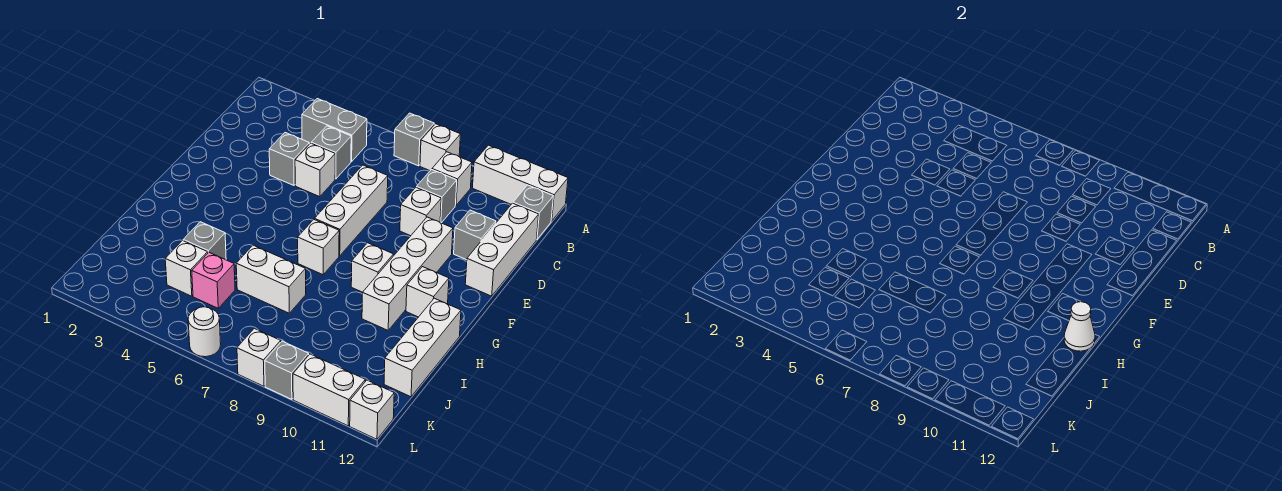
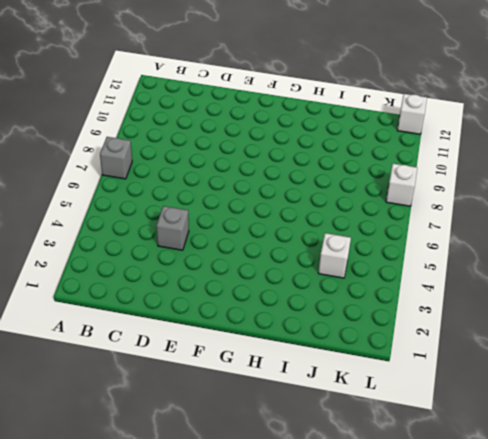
none -> white brick A8 level 1
none -> white brick A10:A12 level 1
none -> grey brick B4:B5 level 1

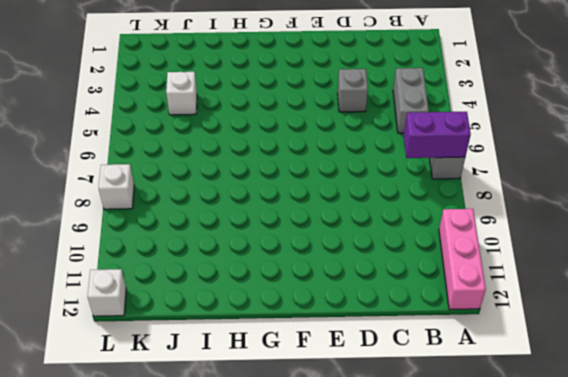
purple brick A7:B7 level 2 -> none
pink brick A10:A12 level 1 -> white brick A10:A12 level 1
none -> white brick A8 level 1
none -> white brick B9 level 1
none -> grey brick B12 level 1

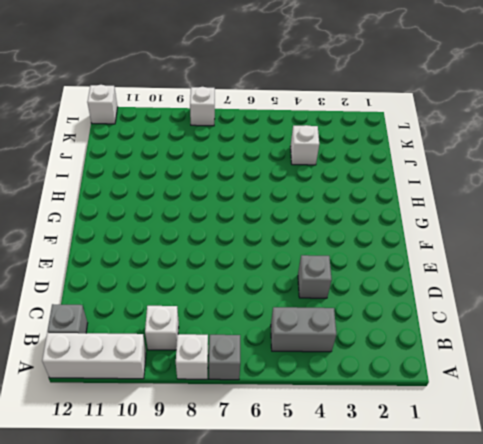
none -> grey brick C5 level 1
none -> grey brick C9 level 1
none -> white brick C12:E12 level 1

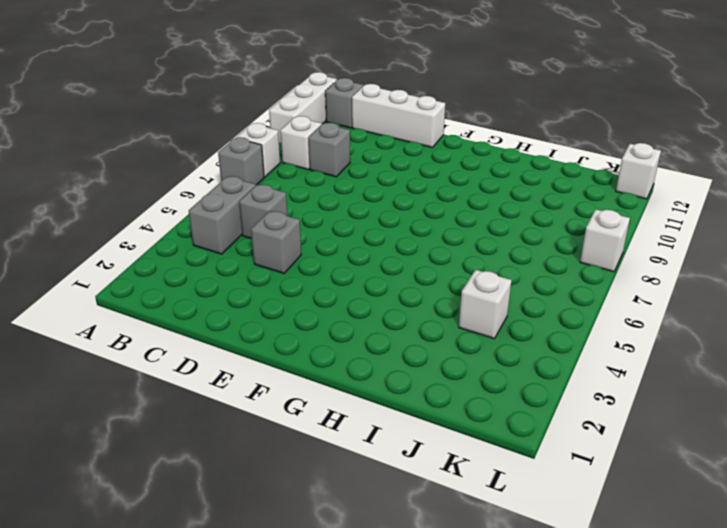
none -> white brick D5 level 1
none -> white brick D7:F7 level 1
none -> white brick D9 level 1

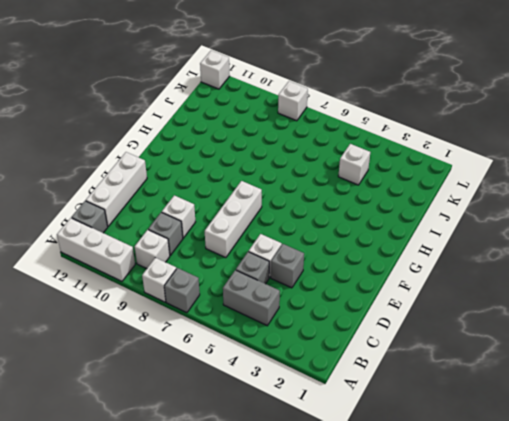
none -> grey brick D11 level 1
none -> white brick E10:H10 level 1
none -> white brick G7 level 1

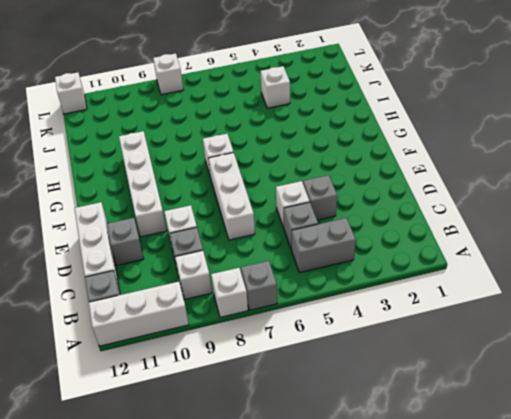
none -> white brick G9 level 1
none -> white brick G11 level 1
none -> white brick H12:J12 level 1

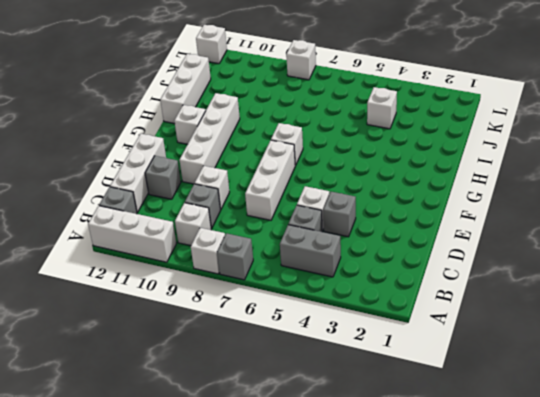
none -> white brick G9 level 1
none -> grey brick I4 level 1
none -> white brick I6:I7 level 1

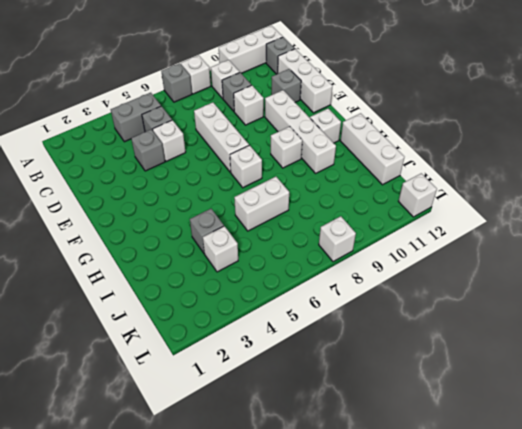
none -> pink brick J5 level 1
none -> white round brick L6 level 1
none -> grey brick L9 level 1

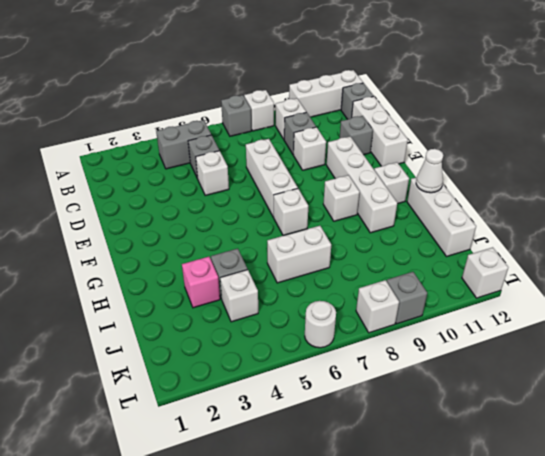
pink brick I3 level 1 -> pink brick J5 level 1
none -> grey brick D4 level 1
none -> white brick L10:L11 level 1

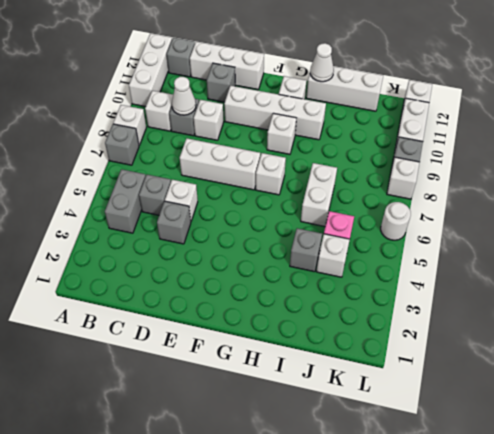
white cone C9 level 2 -> none

